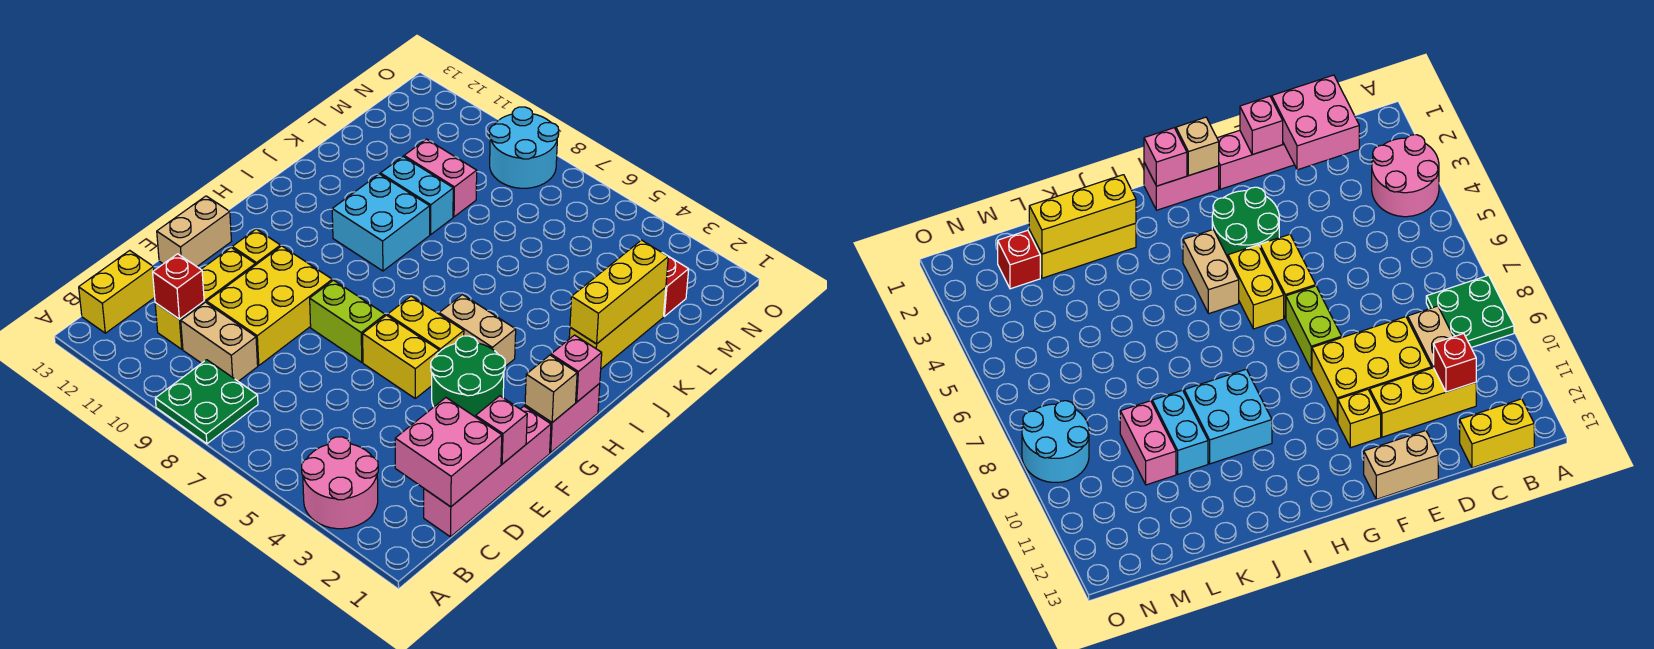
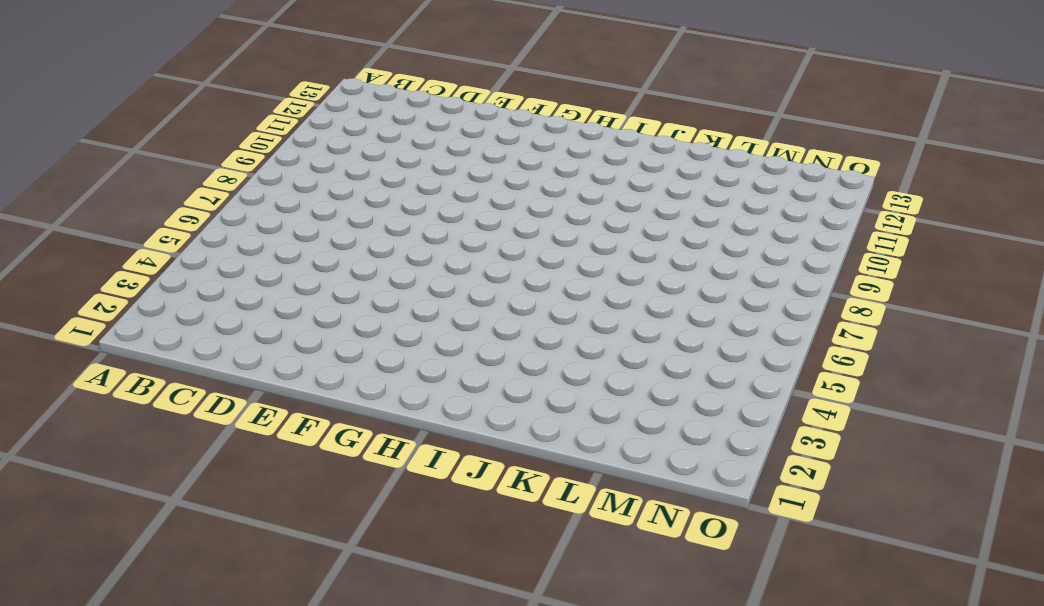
none -> pink round brick A3:B4 level 1
none -> green plate A8:B9 level 1
none -> yellow brick B13:C13 level 1

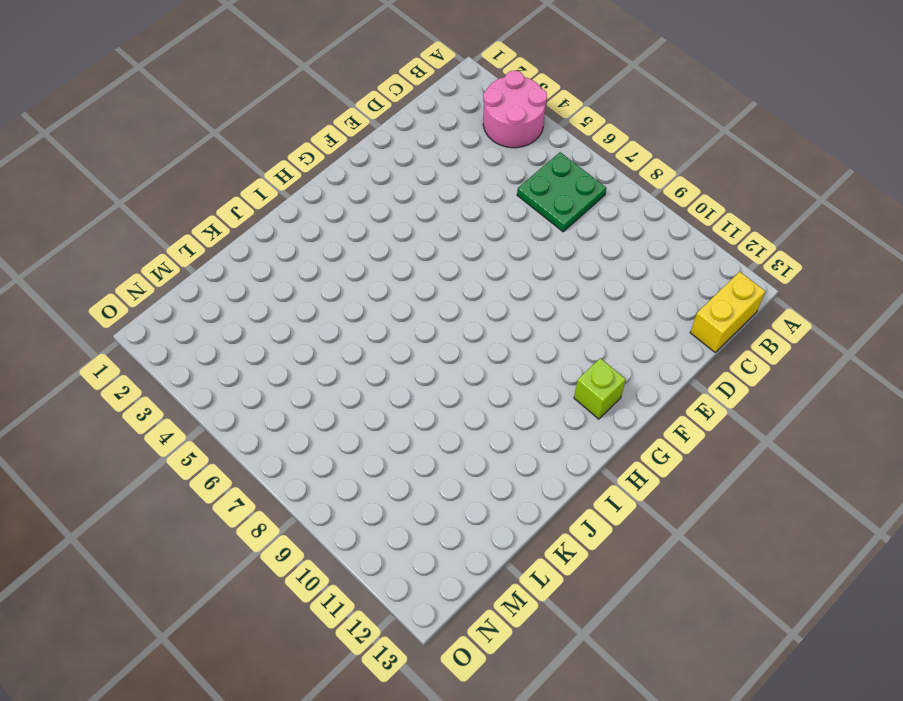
green plate B6:C7 level 1 -> green plate A8:B9 level 1
lime brick G12 level 1 -> none
none -> pink brick C1:F1 level 1
none -> tan brick C9:C10 level 1
none -> yellow brick C11:E11 level 1

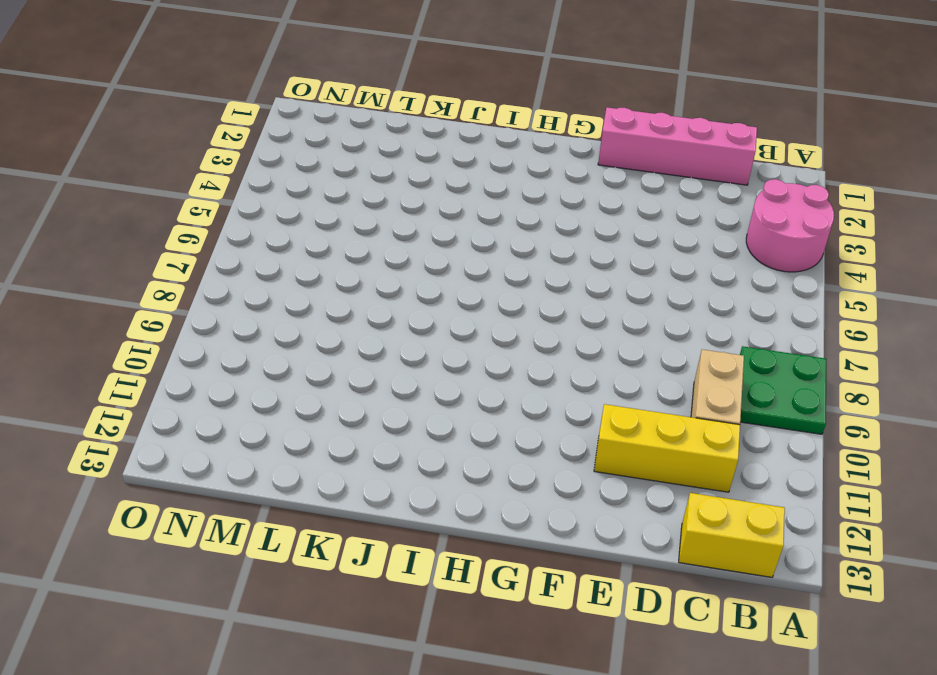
none -> yellow brick D9:F10 level 1
none -> tan brick E13:F13 level 1
none -> green round brick F3:G4 level 1

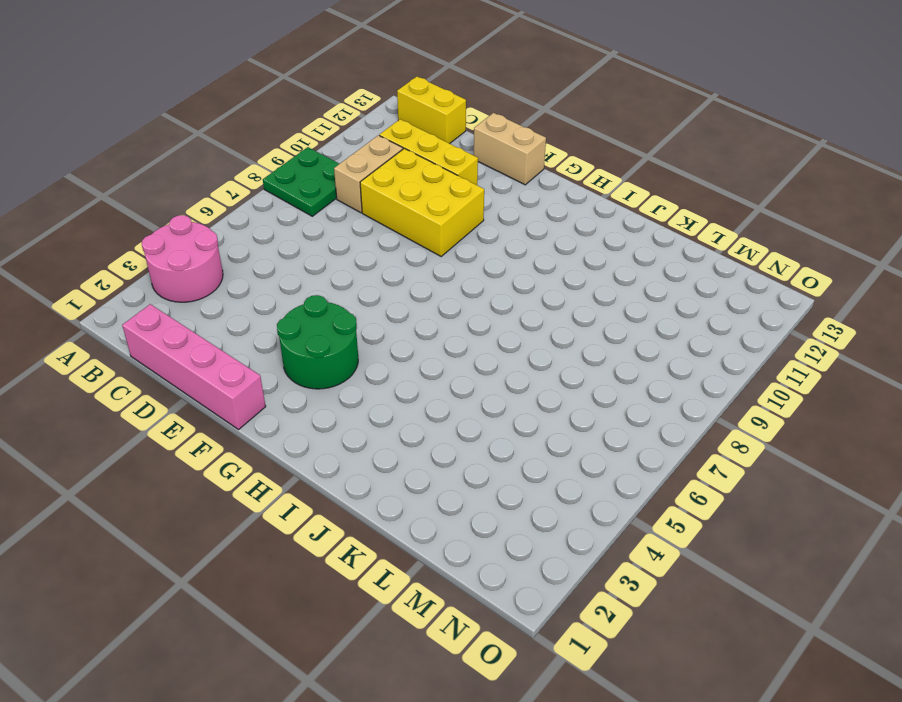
none -> yellow brick F5:F6 level 1
none -> lime brick F7:F8 level 1
none -> yellow brick F11 level 1

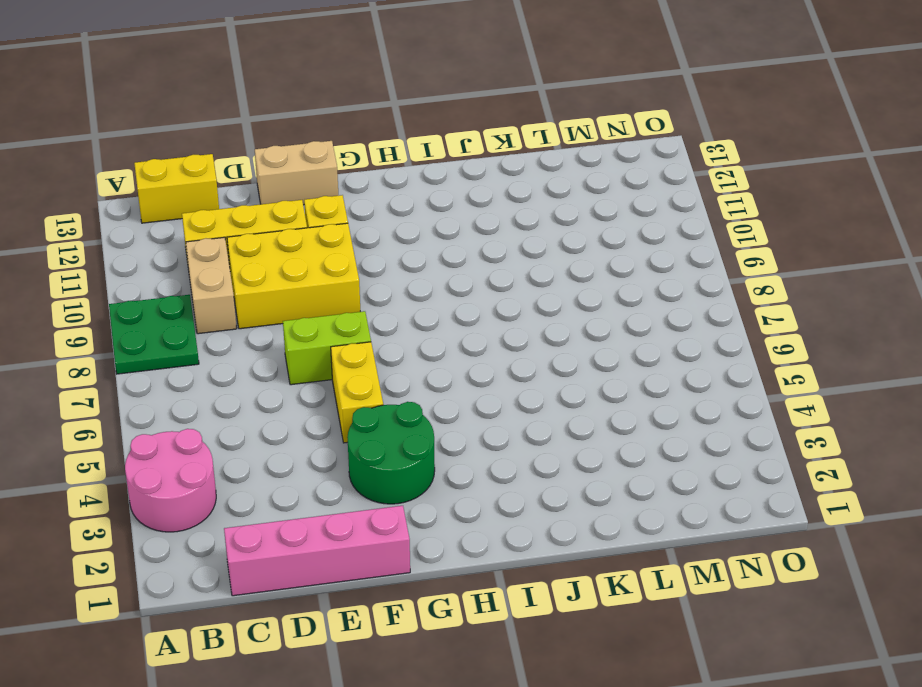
lime brick E7:F7 level 1 -> lime brick F7:F8 level 1
none -> pink brick G1:H1 level 1
none -> yellow brick G5:G6 level 1
none -> tan brick H4:H5 level 1

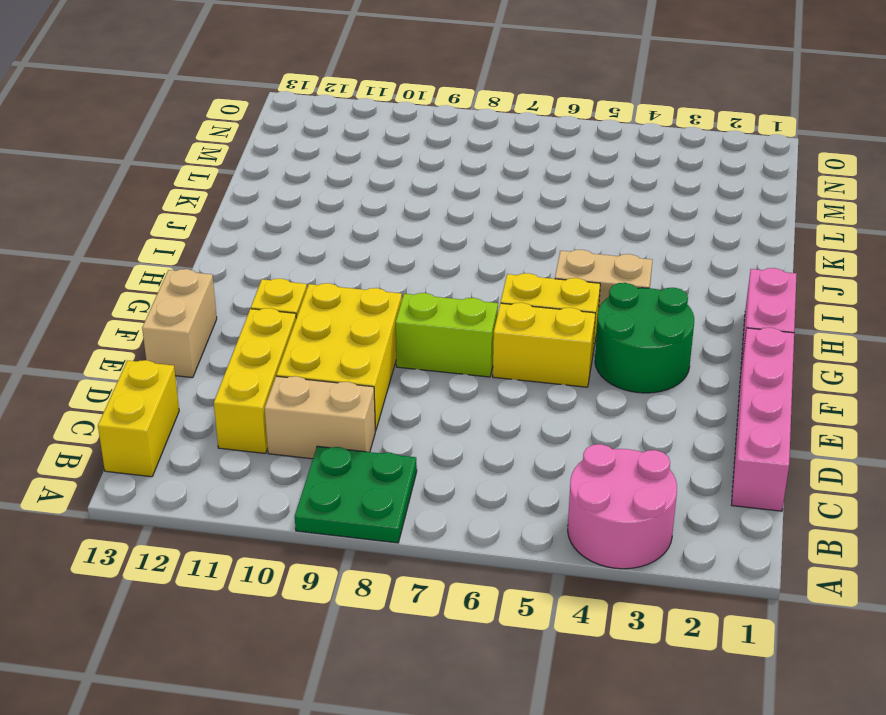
none -> cyan brick I9:J10 level 1
none -> yellow brick J2:L2 level 1
none -> cyan brick K9:K10 level 1

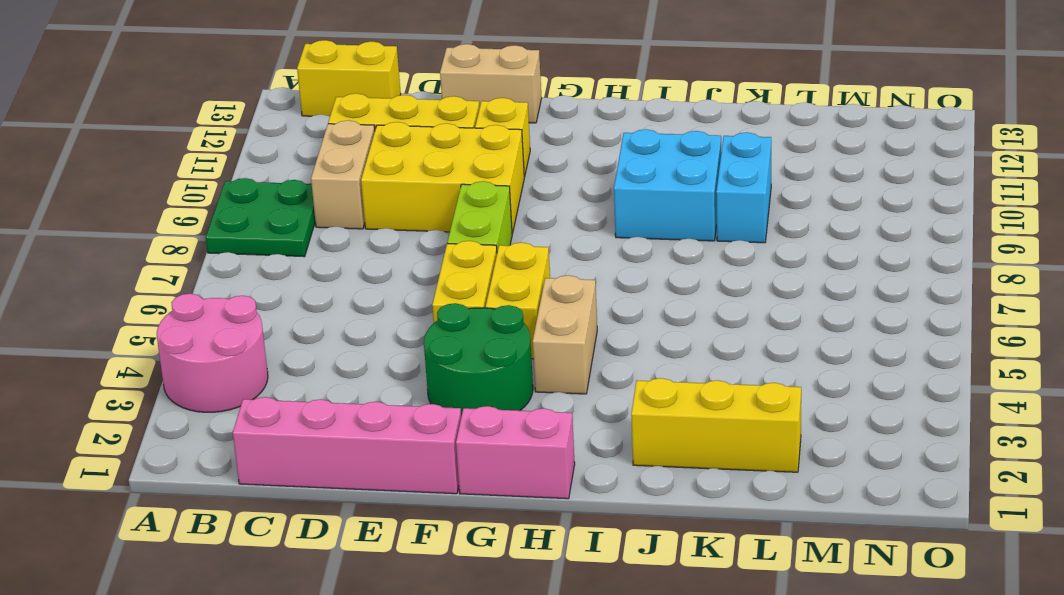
none -> pink brick L9:L10 level 1
none -> red brick M2 level 1
none -> cyan round brick N8:O9 level 1

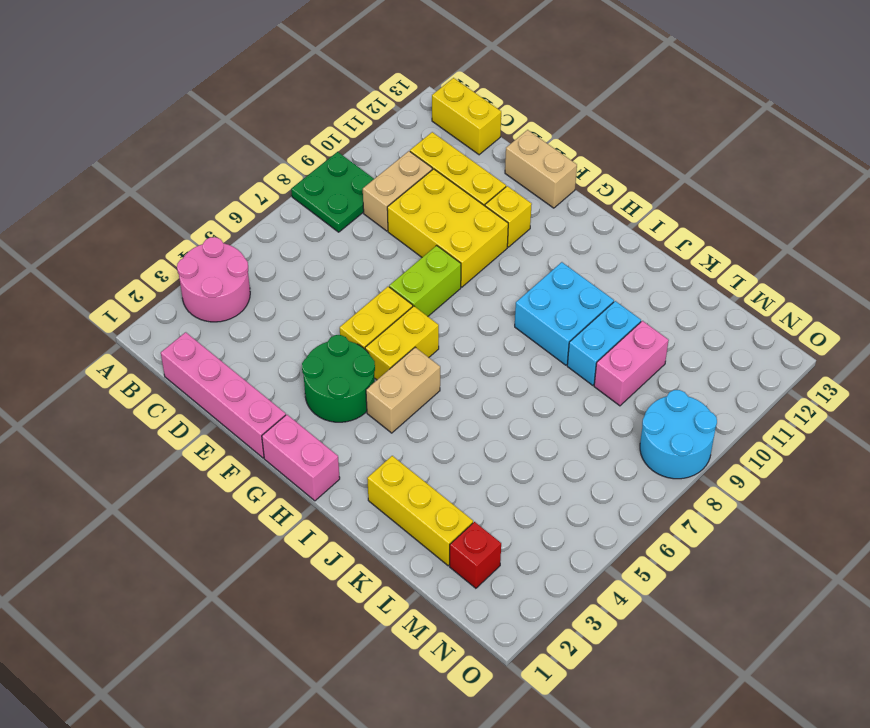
none -> pink brick C1:D2 level 2
none -> red brick C11 level 2
none -> pink brick E1 level 2

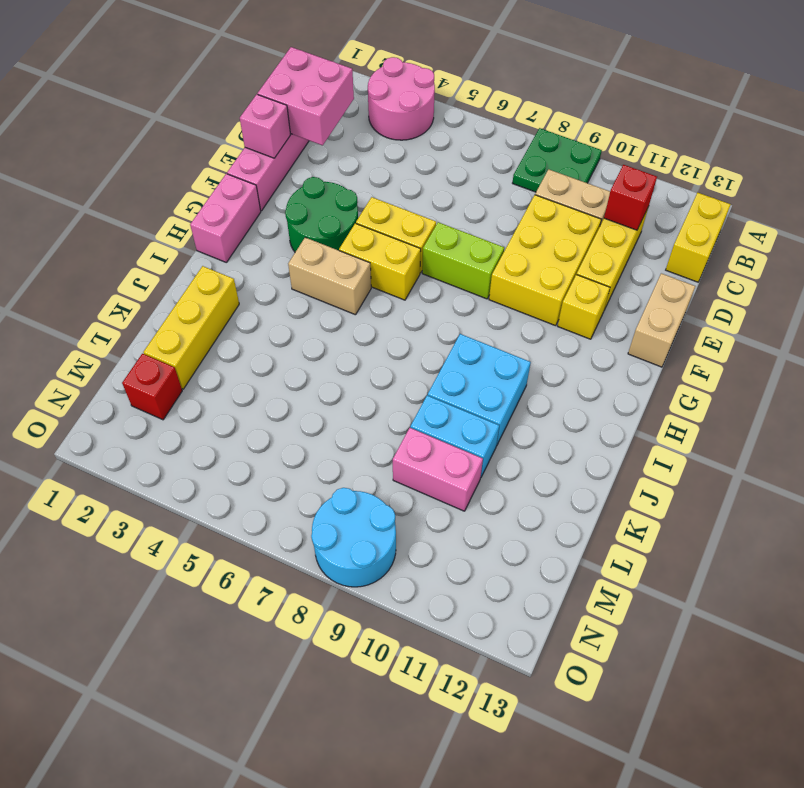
none -> tan brick G1 level 2
none -> pink brick H1 level 2
none -> yellow brick J2:L2 level 2

